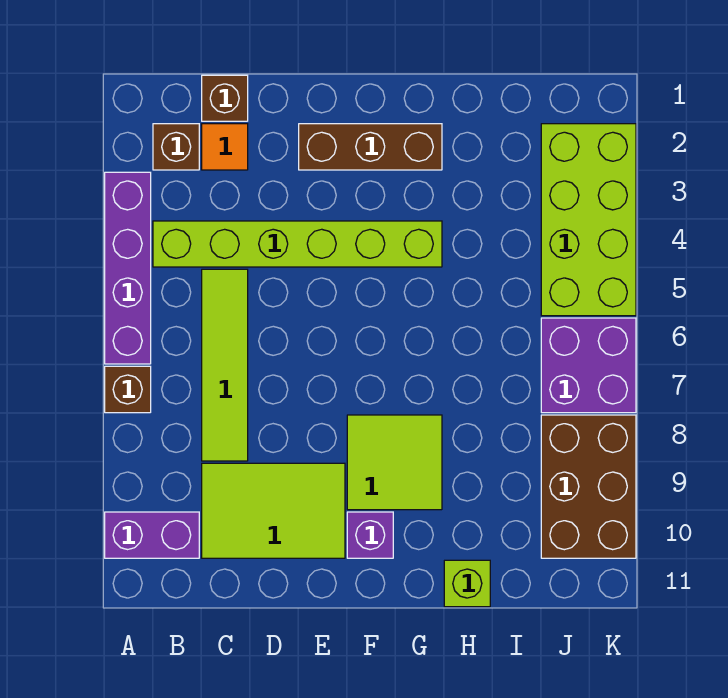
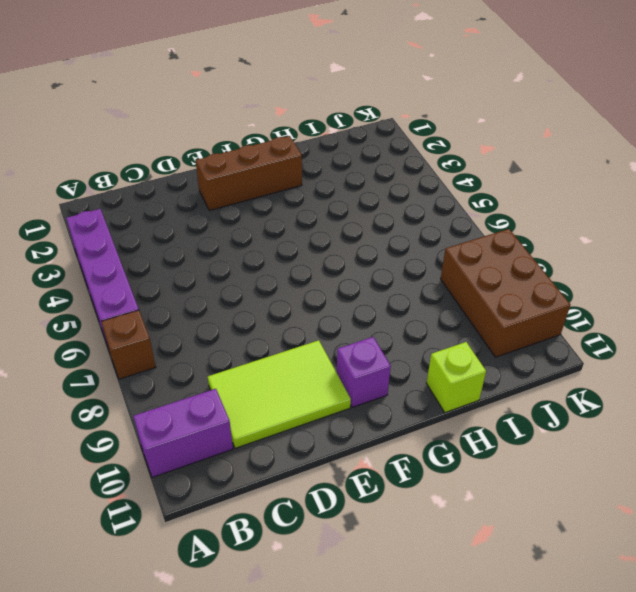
none -> brown brick B2 level 1
none -> lime brick B4:G4 level 1
none -> brown brick C1 level 1

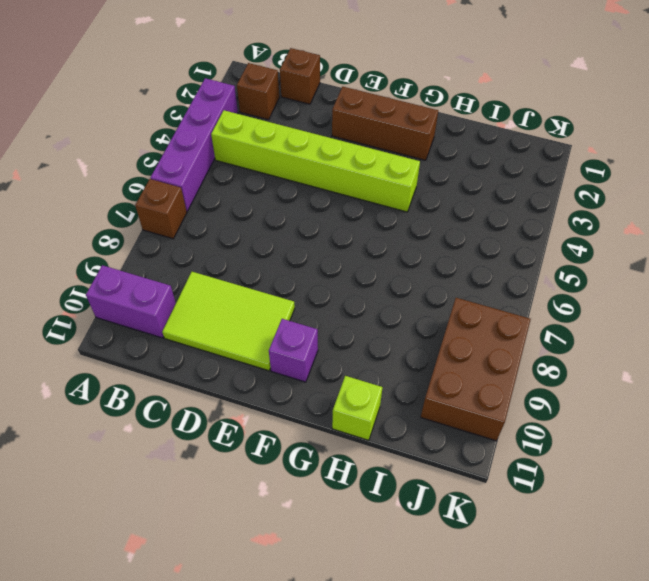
none -> orange tile C2 level 1
none -> lime tile C5:C8 level 1
none -> lime tile F8:G9 level 1

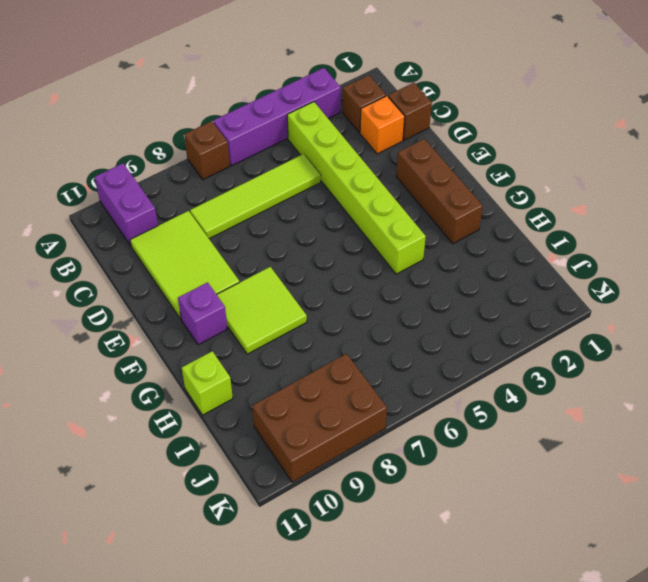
orange brick C2 level 1 -> orange tile C2 level 1
none -> lime brick J2:K5 level 1
none -> purple brick J6:K7 level 1

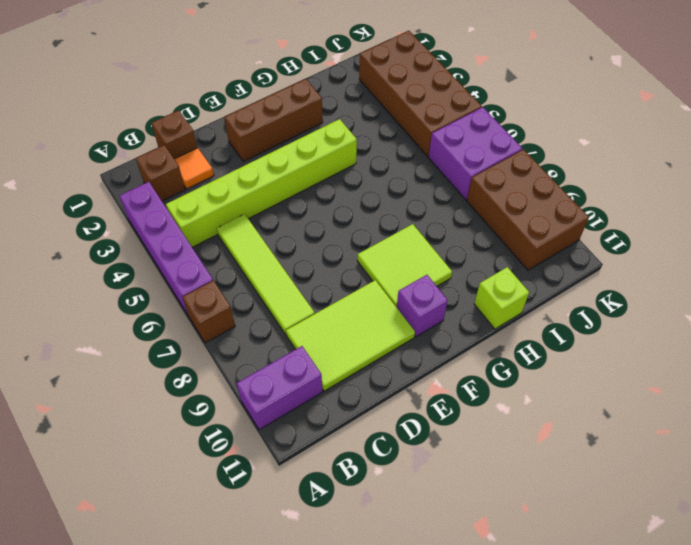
brown brick J2:K5 level 1 -> lime brick J2:K5 level 1

